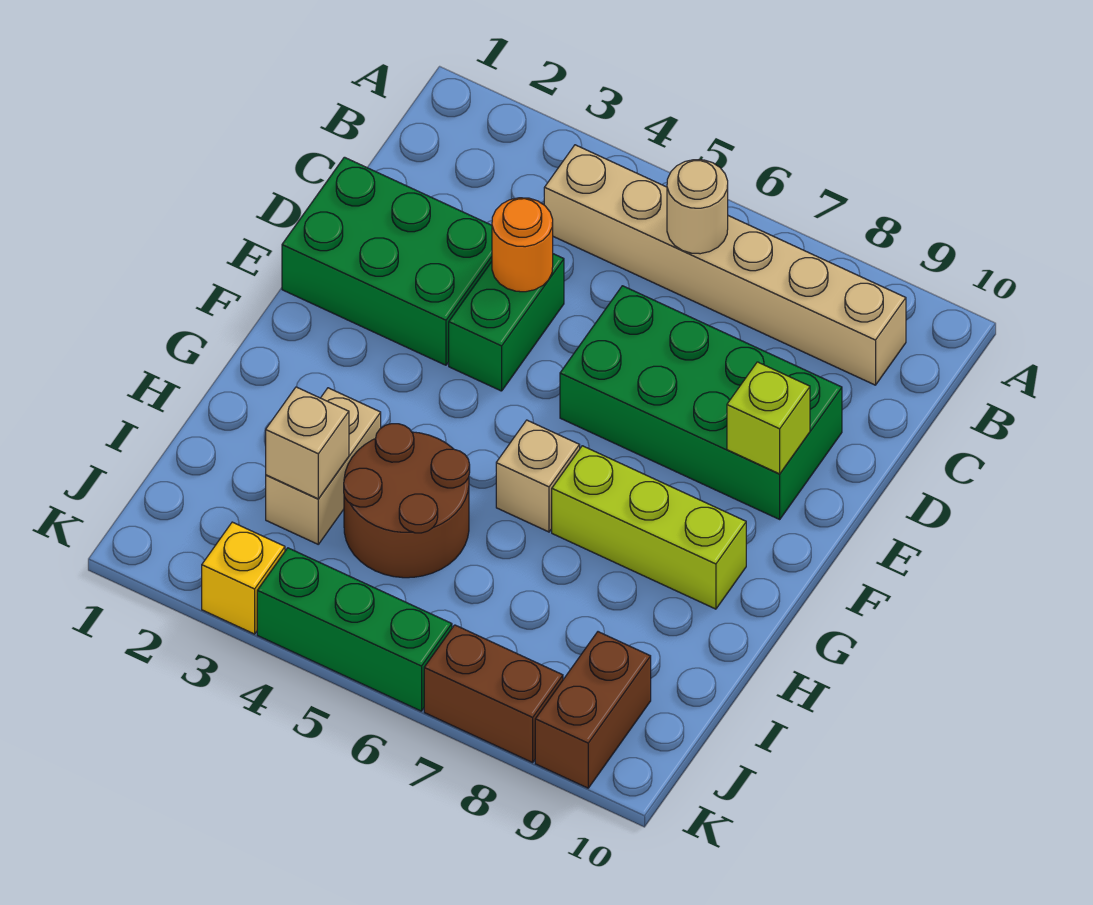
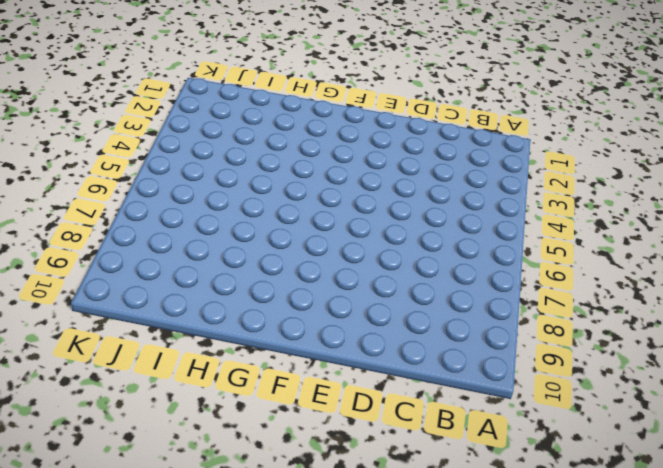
none -> tan brick B4:B9 level 1
none -> green brick D1:E3 level 1
none -> green brick D4:E4 level 1

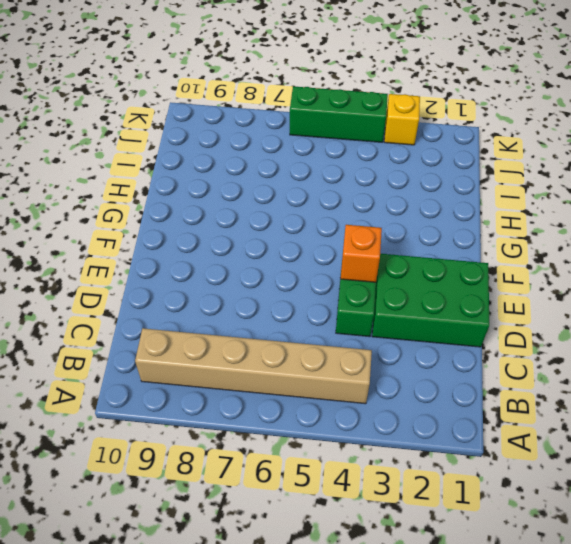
orange brick E4 level 2 -> none
none -> green brick D6:E9 level 1
none -> tan brick G6 level 1
none -> lime brick G7:G9 level 1

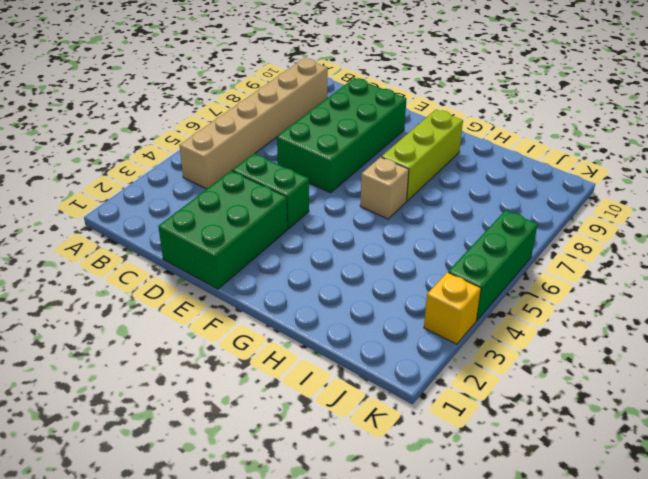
none -> tan brick H3:I3 level 1
none -> brown round brick H4:I5 level 1
none -> brown brick J9:K9 level 1

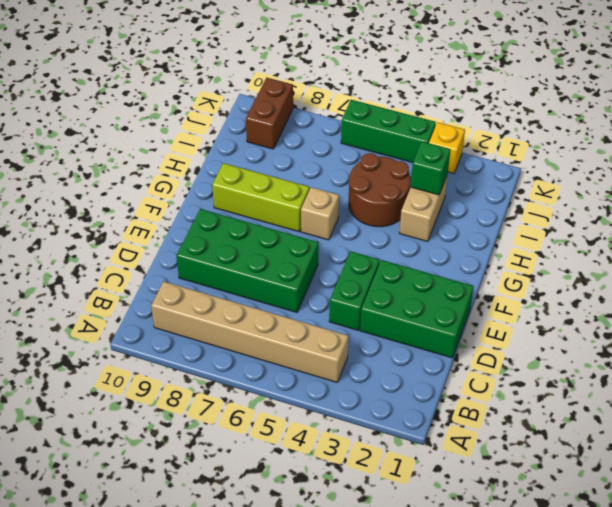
green brick I3 level 2 -> tan brick I3 level 2
none -> brown brick K7:K8 level 1
none -> tan round brick B6 level 2
none -> orange round brick D4 level 2

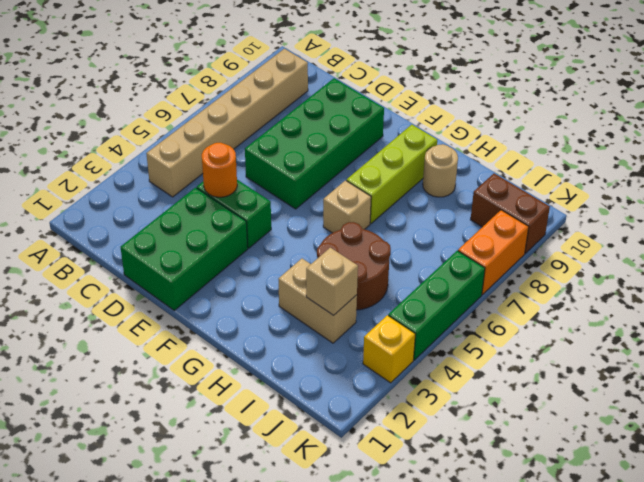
tan round brick H9 level 1 -> tan round brick B6 level 2
orange brick K7:K8 level 1 -> brown brick K7:K8 level 1
none -> lime brick E9 level 2

